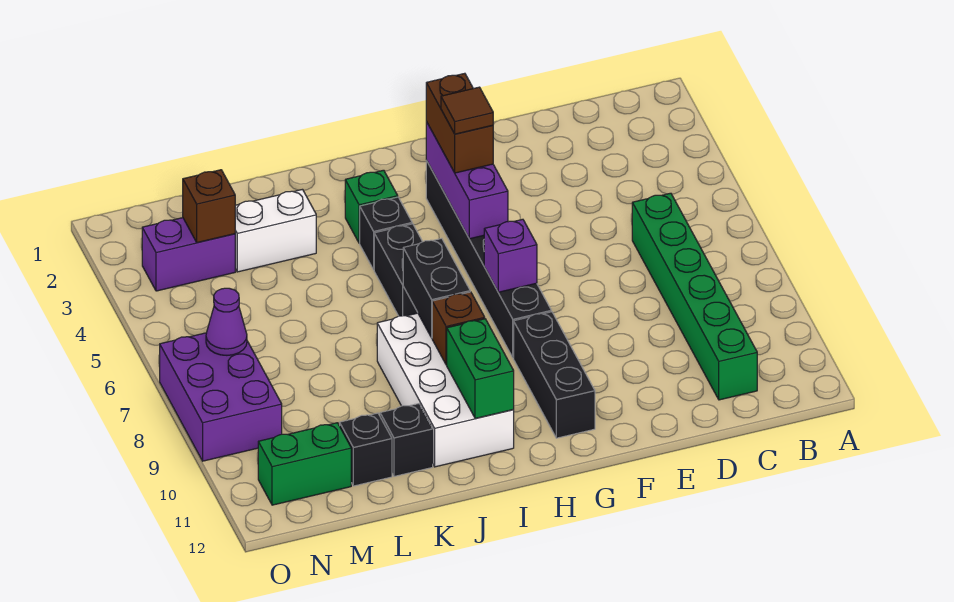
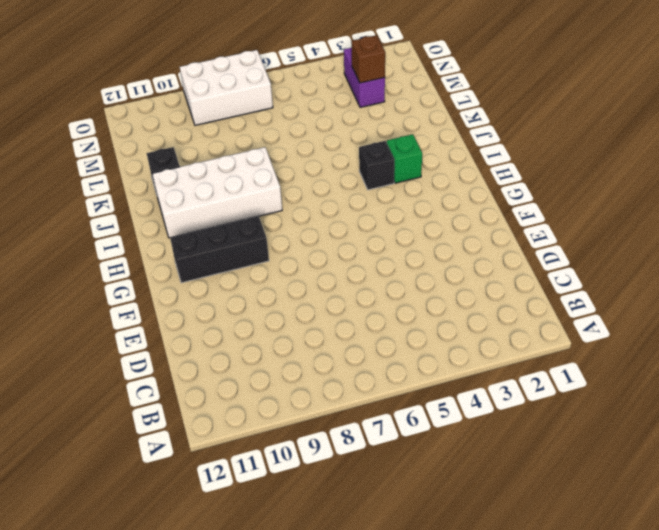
white brick N7:O9 level 1 -> purple brick N7:O9 level 1
none -> green brick C6:C11 level 1
none -> black brick G3:G8 level 1
none -> black brick I5:I6 level 1

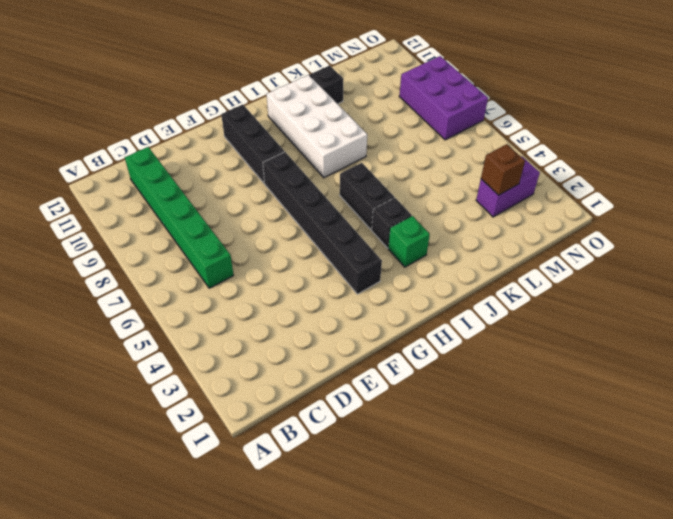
none -> white brick K3:L3 level 1
none -> black brick L11 level 1
none -> green brick M11:N11 level 1

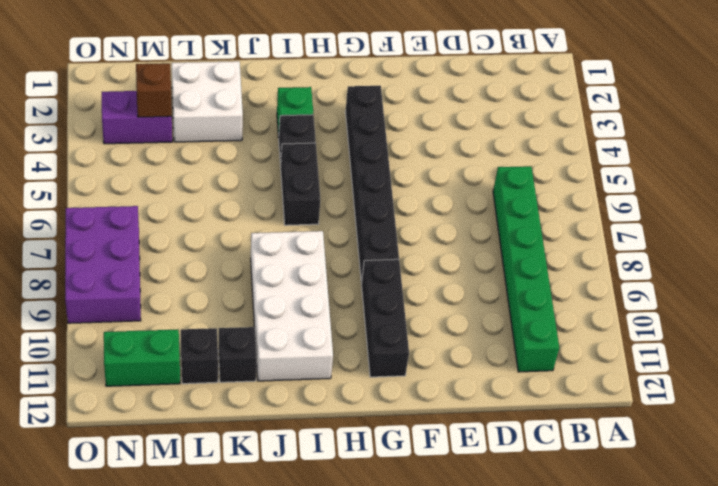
white brick K2:L3 level 1 -> white brick K3:L3 level 1
none -> purple brick G3:G5 level 2
none -> purple brick G7 level 2
none -> black brick I7:I8 level 2

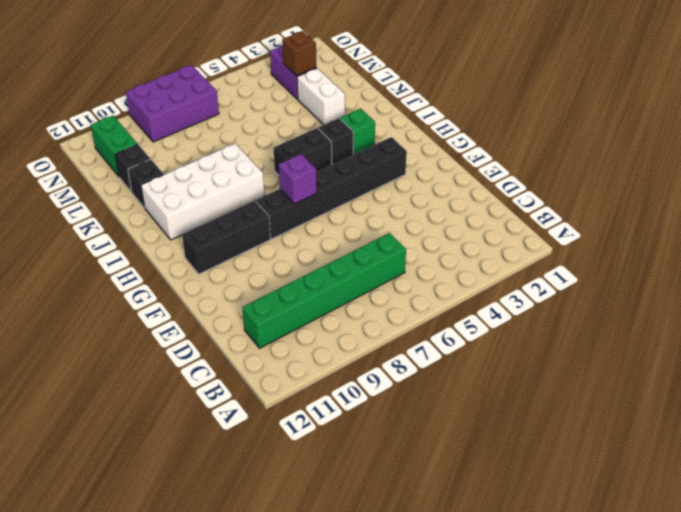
none -> purple brick G3:G5 level 2
none -> black brick I7:I8 level 2
none -> brown brick I9 level 2

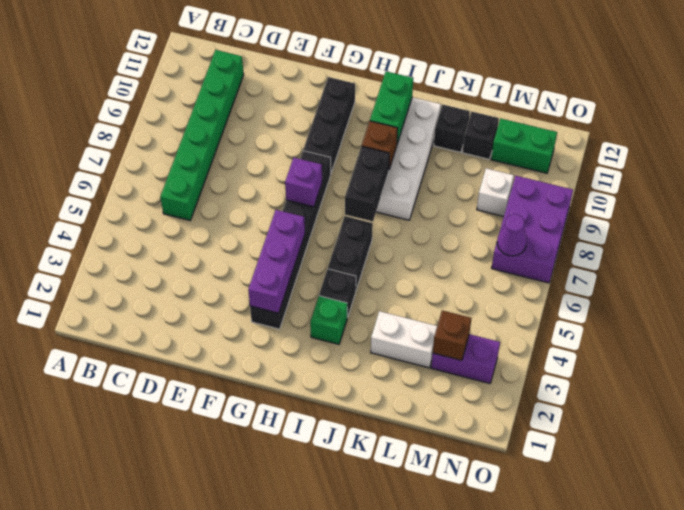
white brick M9 level 1 -> none
none -> brown brick G3:G4 level 3
none -> brown tile G4 level 4

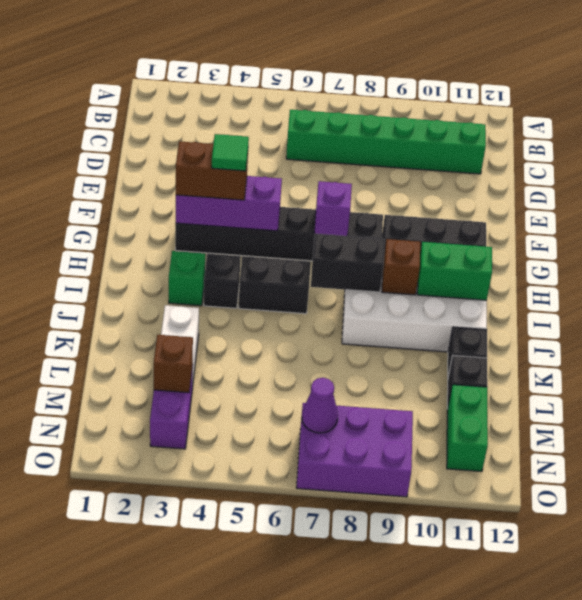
green tile G4 level 4 -> brown tile G4 level 4

